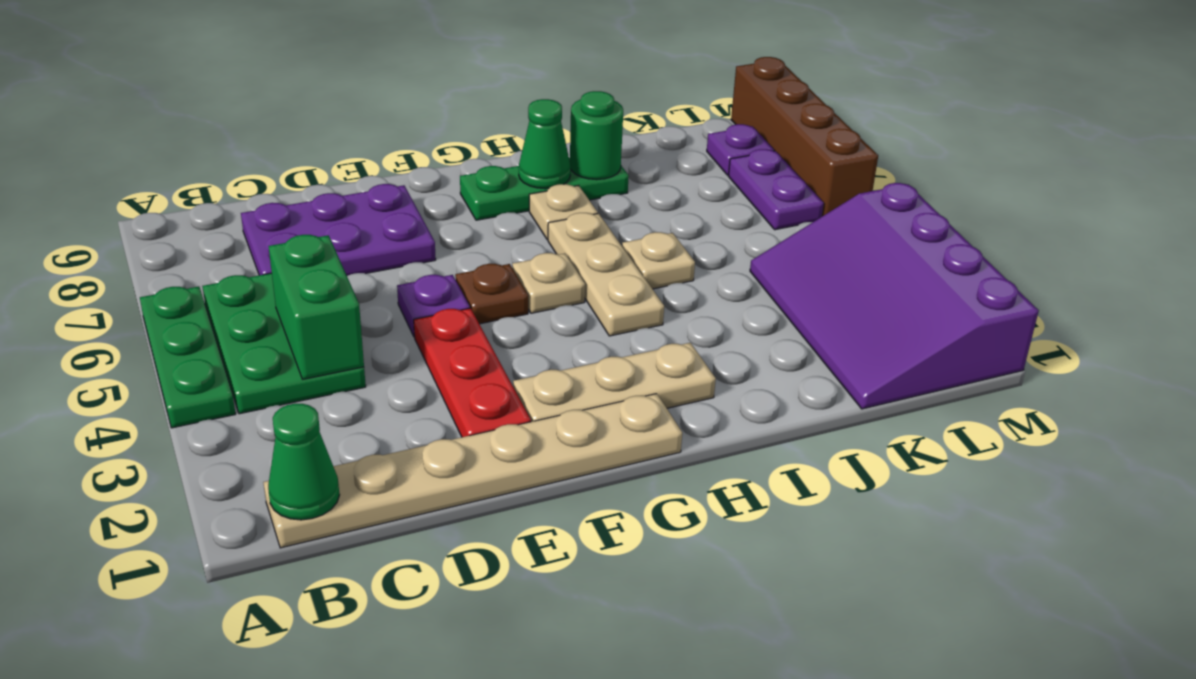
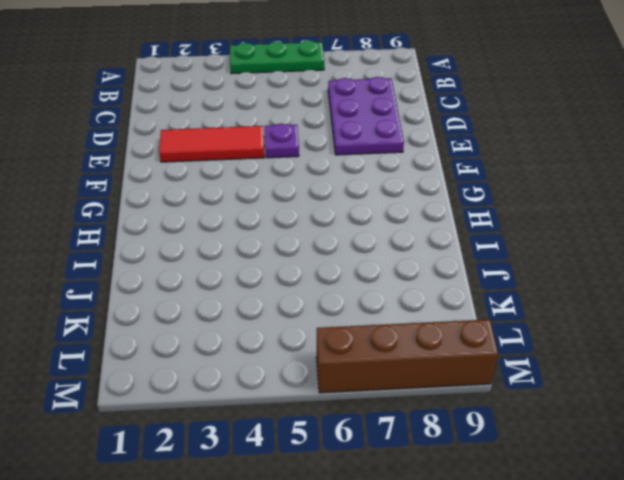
red tile E2:E4 level 1 -> red plate E2:E4 level 1
none -> tan plate B1:G1 level 1
none -> green plate B4:C6 level 1
none -> tan plate F2:H2 level 1

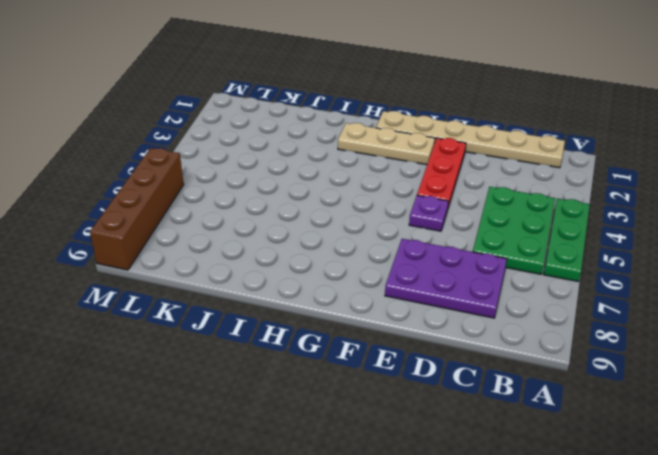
none -> brown plate F5 level 1
none -> tan plate G5 level 1
none -> green plate G8:I8 level 1

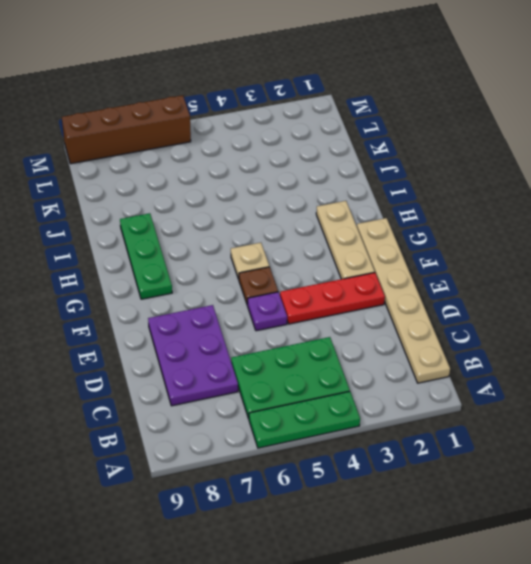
none -> tan plate H4:H6 level 1
none -> tan plate H7 level 1
none -> tan plate I5 level 1

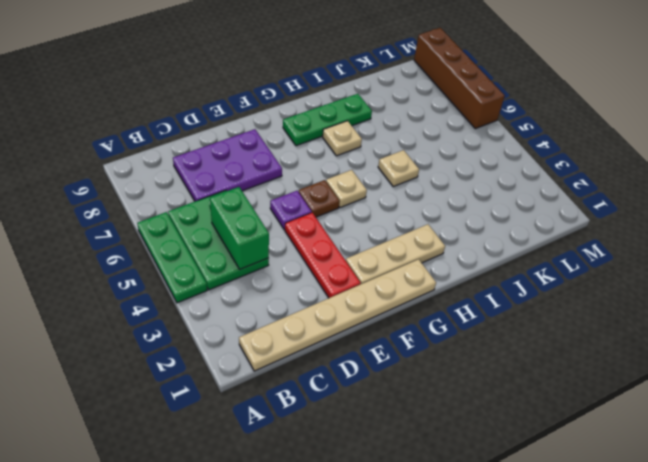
none -> tan plate H4:H6 level 1
none -> purple slope K1:M4 level 1 top M
none -> purple plate L6:L7 level 1

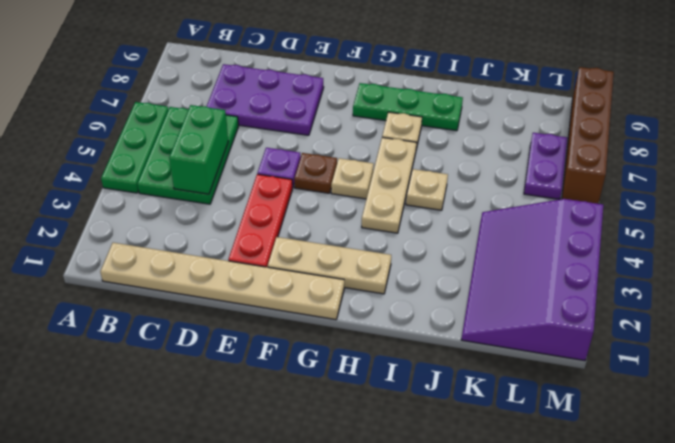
none -> purple plate L8 level 1
none -> green cone B1 level 2
none -> green cone H8 level 2

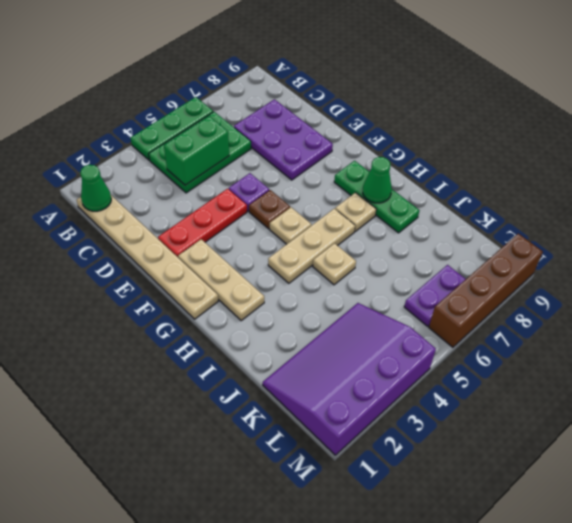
none -> purple plate L8 level 1
none -> green round brick I8 level 2

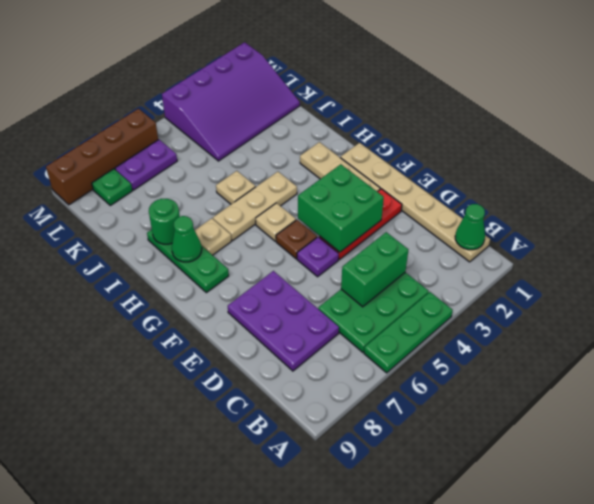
green brick E3:F4 level 2 -> none
green plate L8 level 1 -> purple plate L8 level 1

